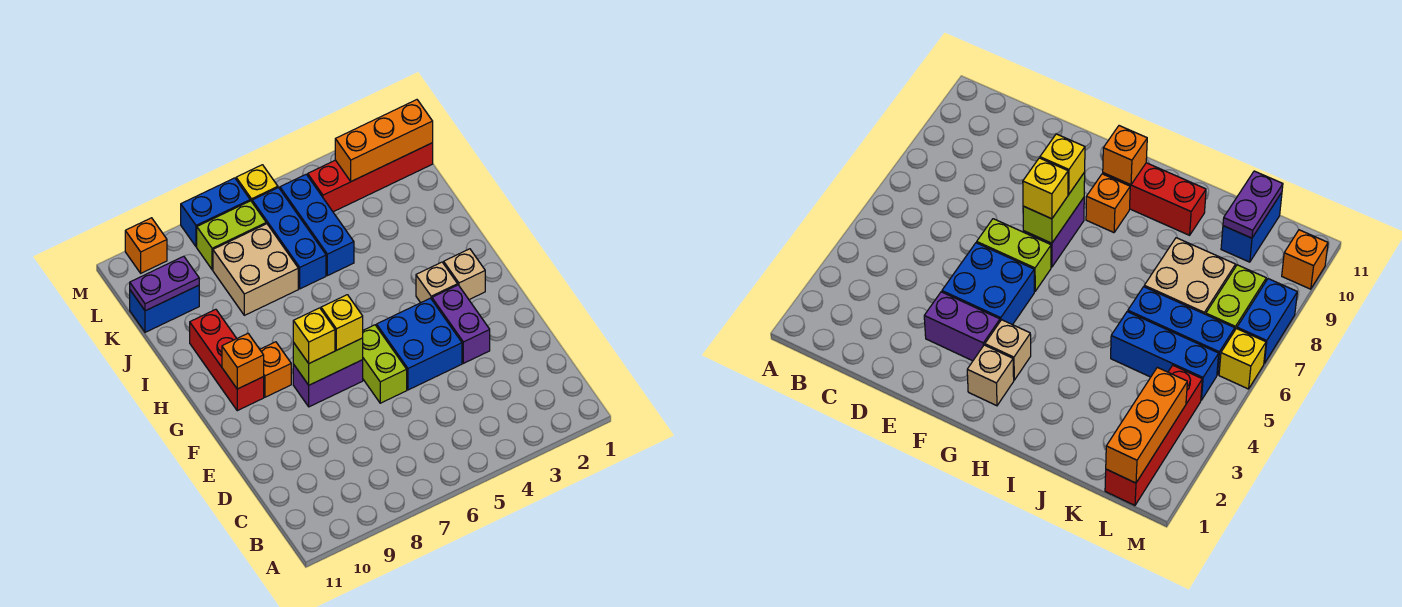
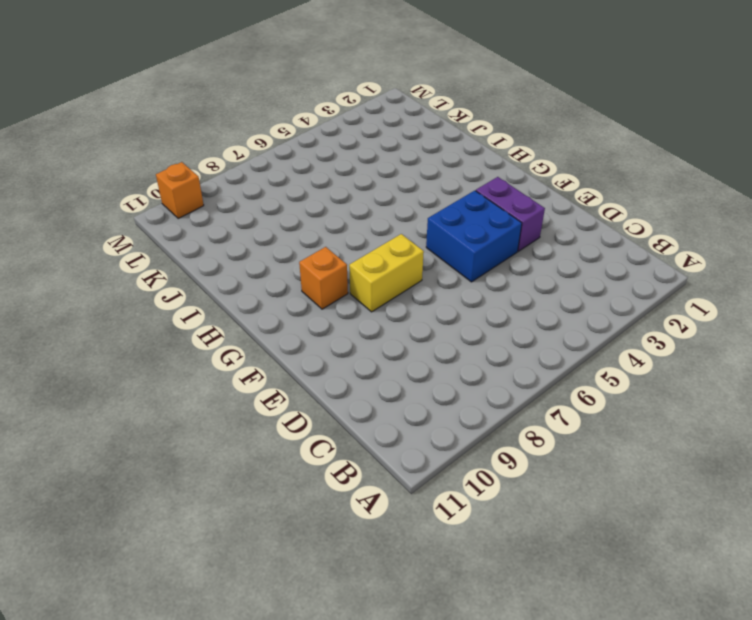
yellow brick F7:F8 level 1 -> purple brick F7:F8 level 1
none -> lime brick E6:F6 level 1
none -> tan brick G2 level 1
none -> tan brick G3 level 1

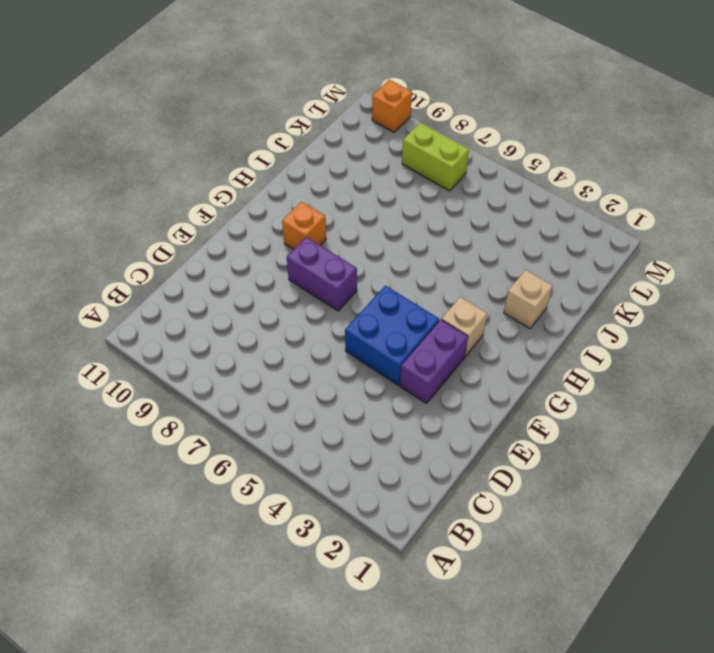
tan brick I2 level 1 -> tan brick G2 level 1
none -> lime brick E6:F6 level 1
none -> red brick G10:I10 level 1
none -> blue brick J5:L5 level 1

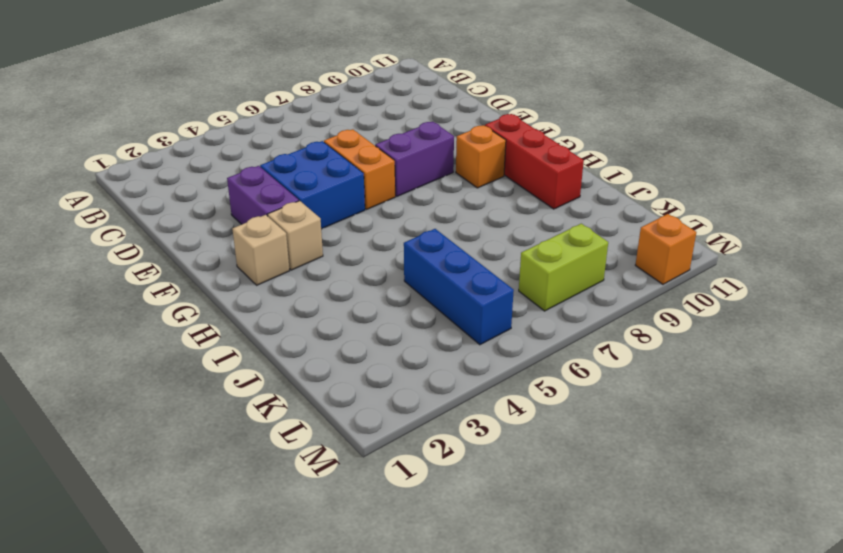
orange brick E6:F6 level 1 -> lime brick E6:F6 level 1
none -> blue brick J6:L6 level 1
none -> tan brick J7:K8 level 1
none -> blue brick K10:K11 level 1

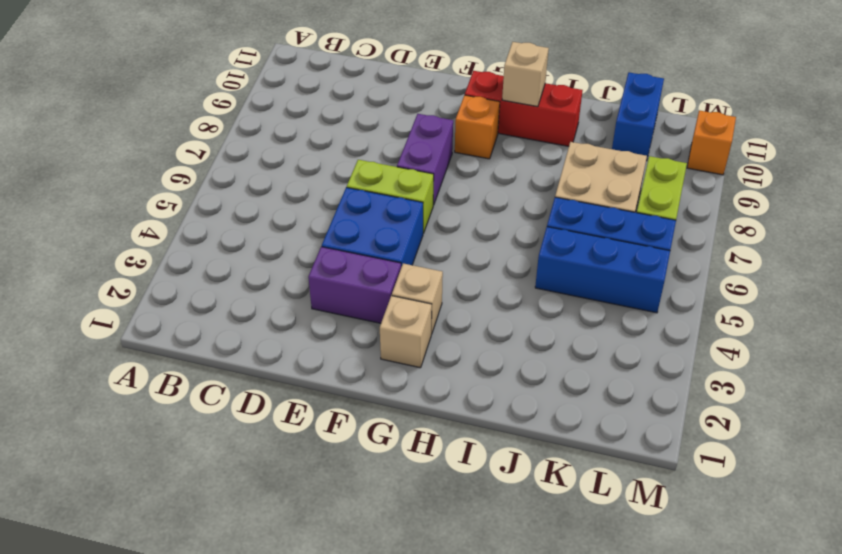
tan brick H10 level 2 -> none
none -> red brick L1:L4 level 1
none -> yellow brick M6 level 1
none -> blue brick M7:M8 level 1

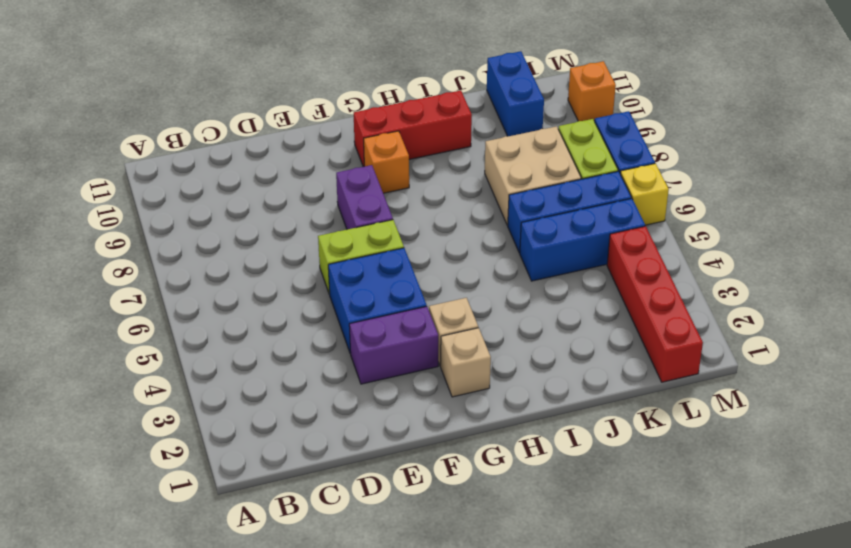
none -> lime brick F7:F8 level 2
none -> orange brick G10 level 2
none -> purple plate K10:K11 level 2

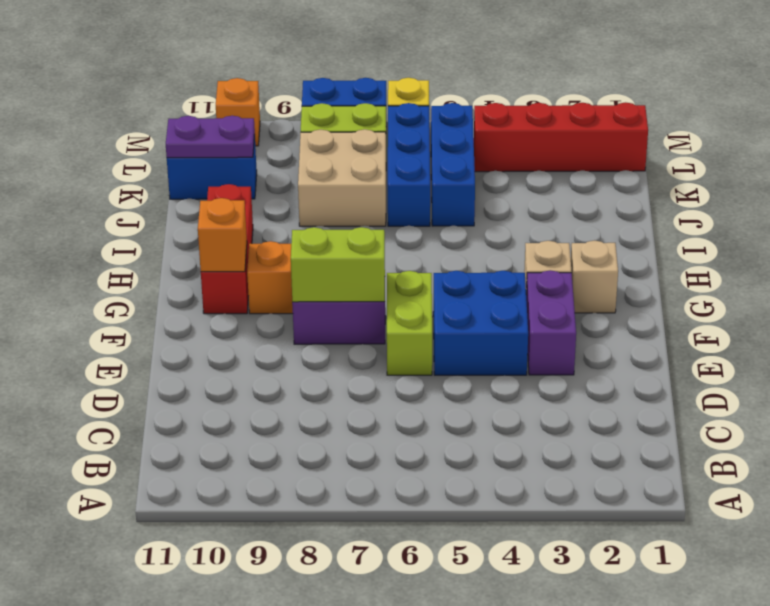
none -> orange brick L1:L3 level 2
none -> yellow brick F7 level 3
none -> yellow brick F8 level 3

